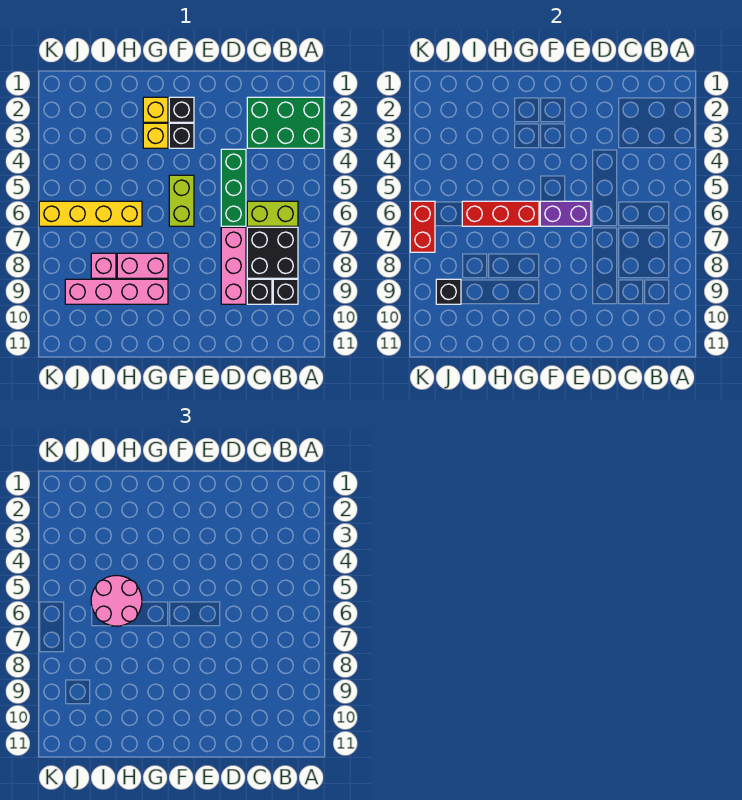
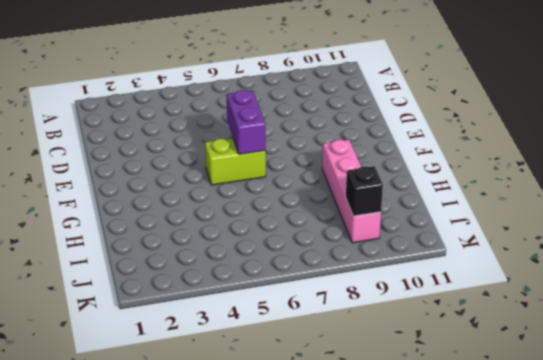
none -> green brick A2:C3 level 1
none -> lime brick B6:C6 level 1
none -> black brick B7:C8 level 1

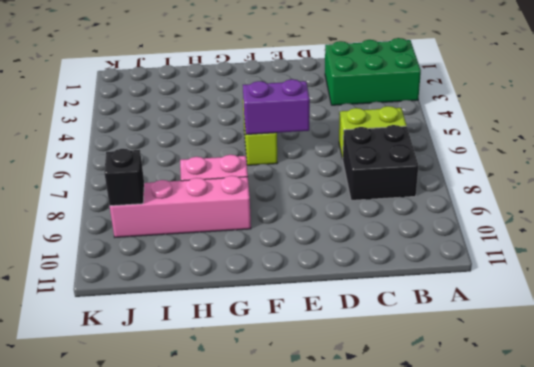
none -> black brick B9 level 1
none -> black brick C9 level 1
none -> green brick D4:D6 level 1

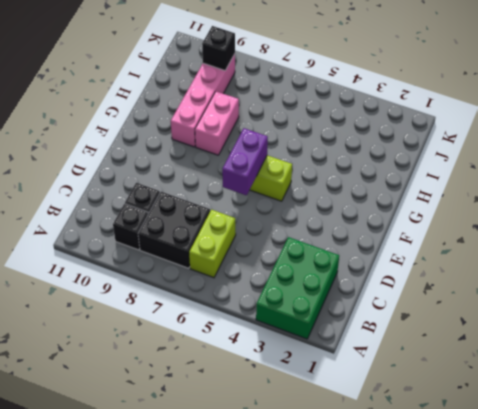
none -> green brick D4:D6 level 1
none -> pink brick D7:D9 level 1
none -> black brick F2 level 1

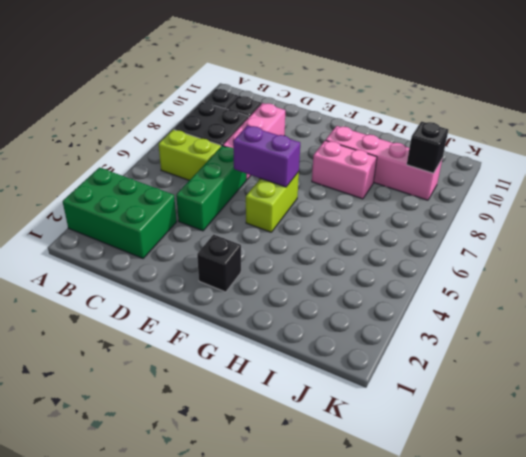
none -> black brick F3 level 1
none -> yellow brick G2 level 1
none -> yellow brick G3 level 1

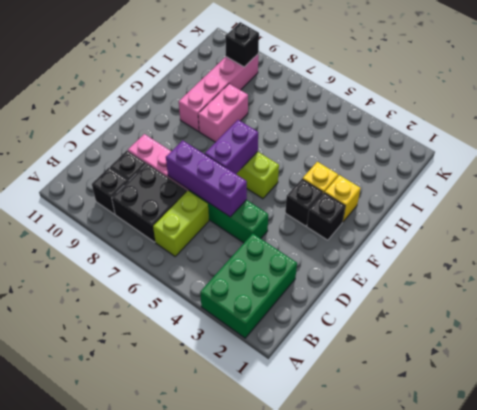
purple brick D5:D7 level 2 -> none
none -> yellow brick H6:K6 level 1
none -> pink brick I8 level 1
none -> red brick G6:I6 level 2

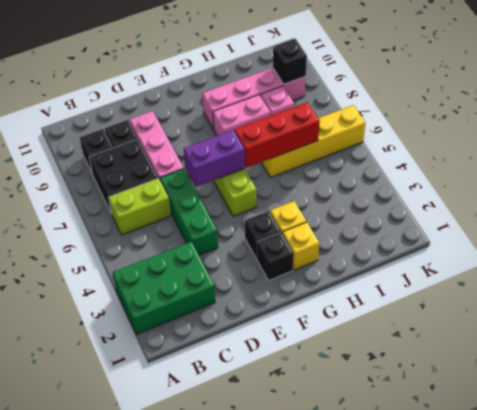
none -> red brick K6:K7 level 2
none -> pink round brick H5:I6 level 3

